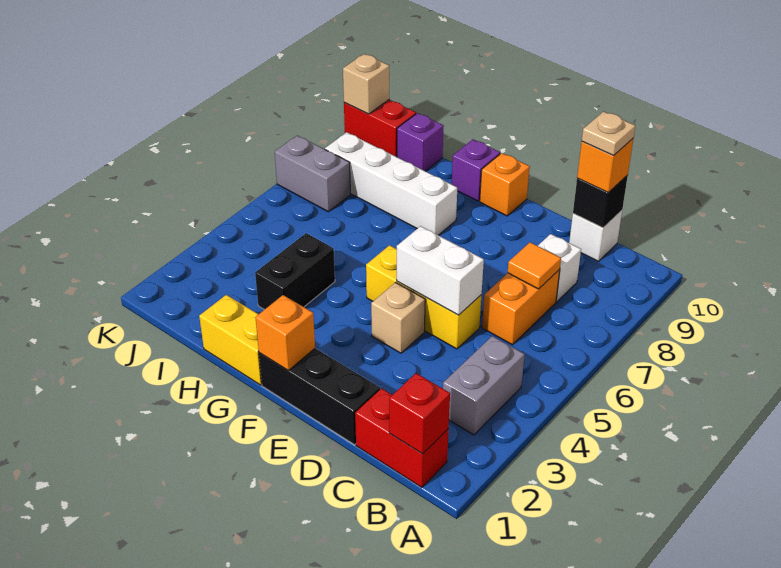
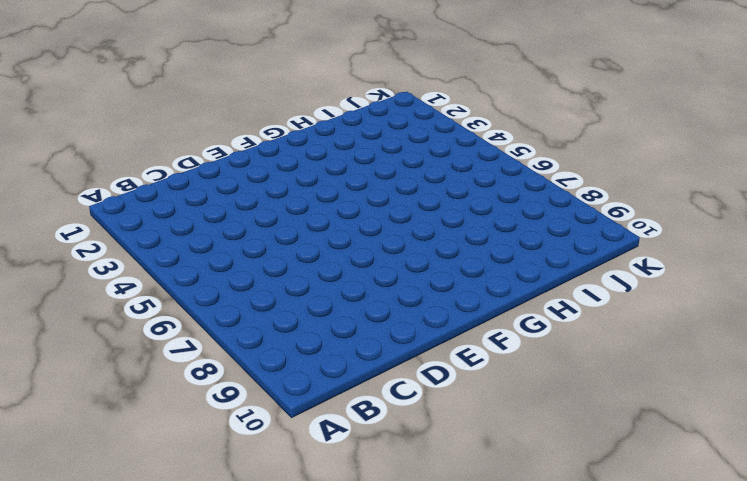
none -> red brick B1:C1 level 1
none -> grey brick B3:B4 level 1
none -> orange brick C6:C7 level 1

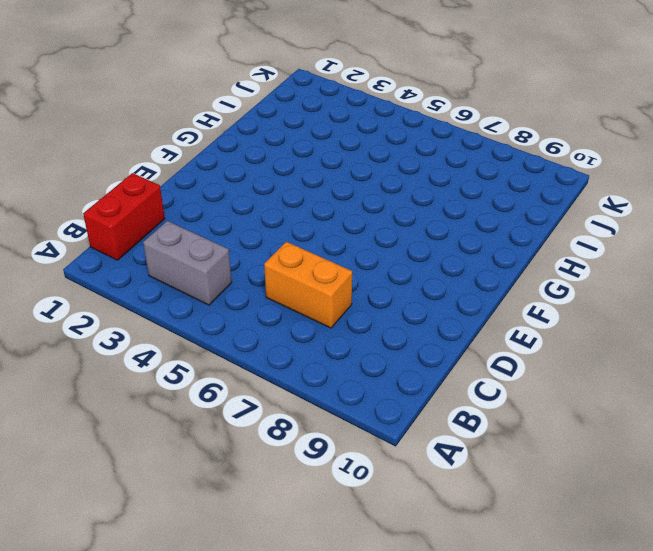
none -> white brick C8 level 1
none -> white brick C10 level 1
none -> black brick D1:F1 level 1

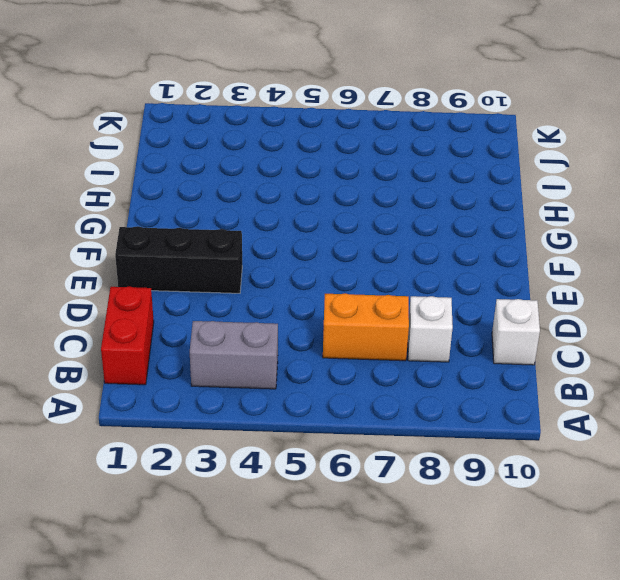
black brick E1:E3 level 1 -> black brick D1:F1 level 1
none -> yellow brick D5:F5 level 1
none -> tan brick E4 level 1
none -> orange brick F10 level 1

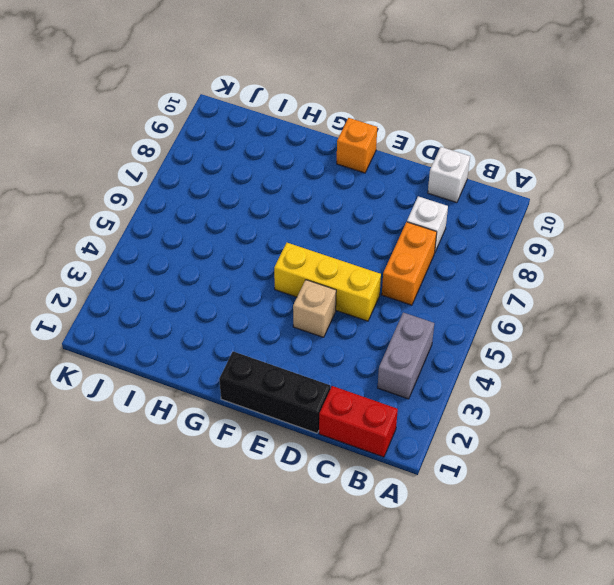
none -> yellow brick G1:H1 level 1
none -> white brick G8:J8 level 1
none -> purple brick G10 level 1

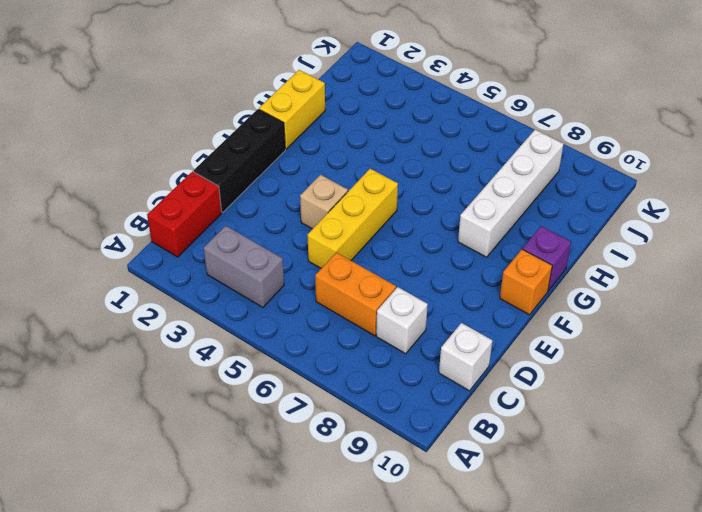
none -> black brick H3:H4 level 1
none -> purple brick I10 level 1
none -> grey brick J7:K7 level 1

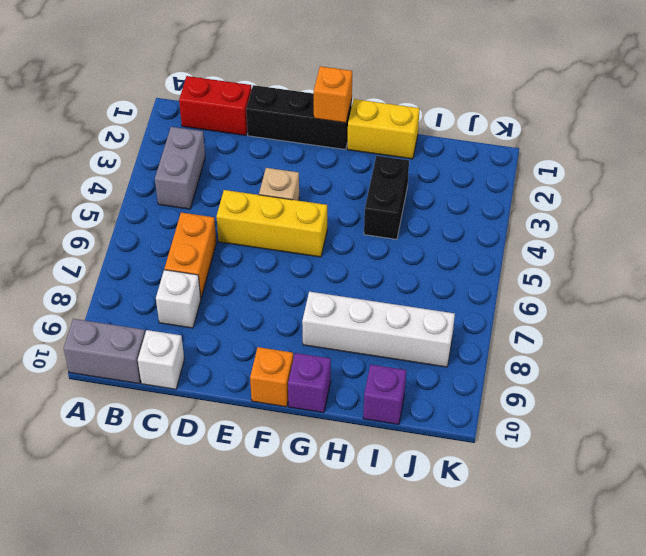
grey brick A10:B10 level 1 -> grey brick J7:K7 level 1
none -> red brick J10:K10 level 1
none -> red brick B1 level 2
none -> orange tile C7 level 2

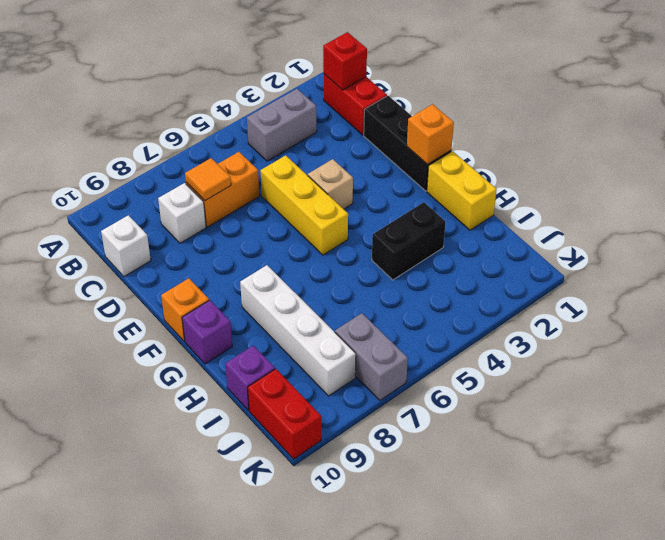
none -> black brick C10 level 2
none -> white brick D5:E5 level 2
none -> tan brick K10 level 2

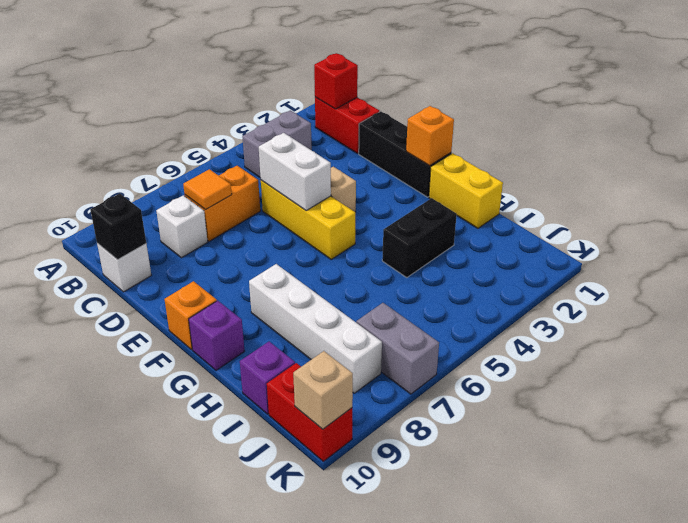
none -> orange brick C10 level 3
none -> tan plate C10 level 4

